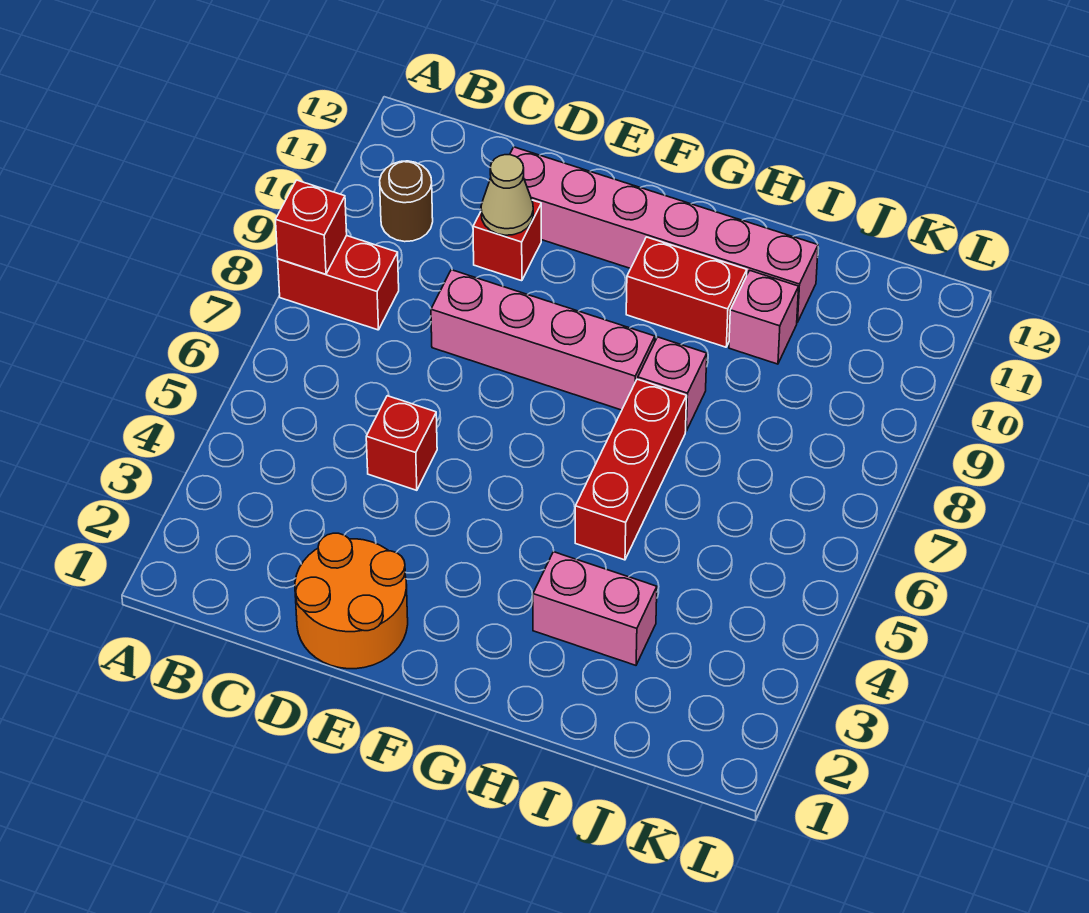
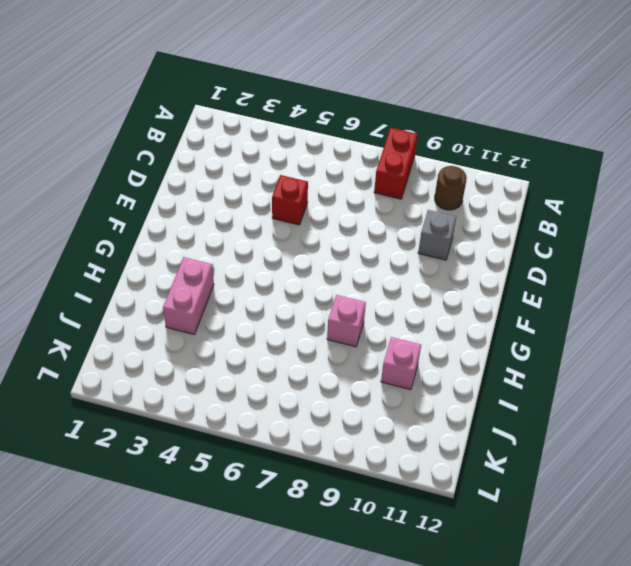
grey brick D10 level 1 -> red brick D10 level 1
none -> orange round brick D1:E2 level 1
none -> pink brick D8:G8 level 1
none -> pink brick D11:I11 level 1

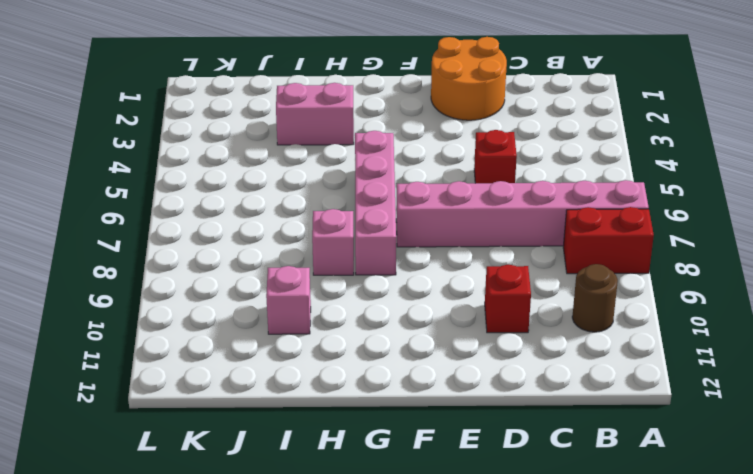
pink brick A7:F7 level 1 -> pink brick D11:I11 level 1
pink brick G5:G8 level 1 -> pink brick D8:G8 level 1
none -> red brick G10:H10 level 1
none -> red brick H5:H7 level 1
none -> red brick A8 level 2

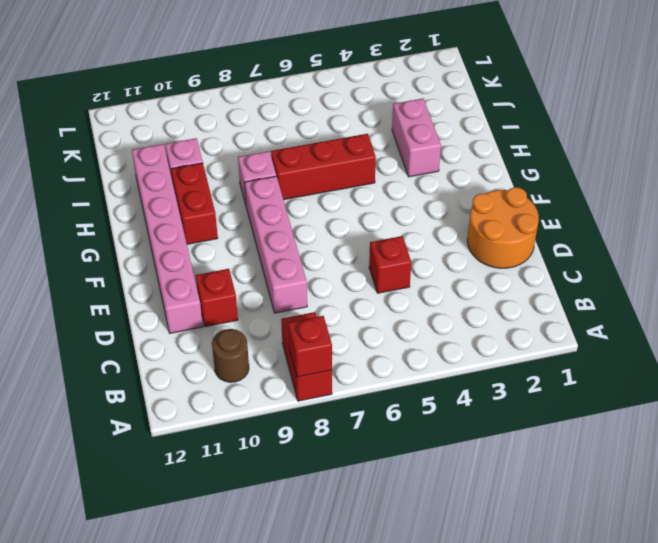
none -> tan cone D10 level 2

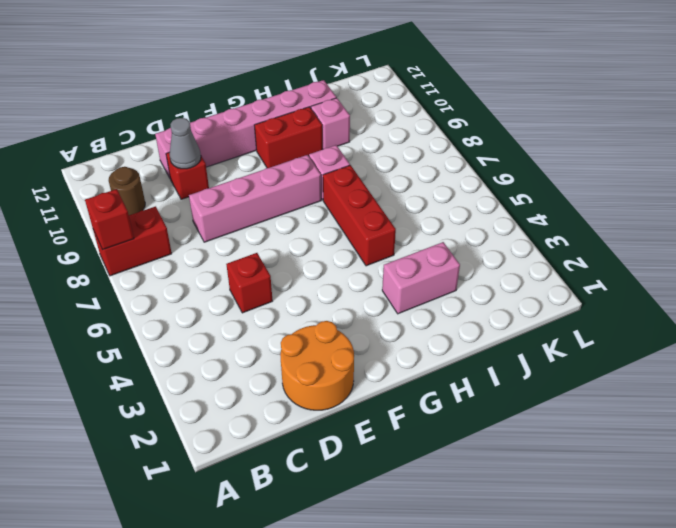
grey cone D10 level 2 -> tan cone D10 level 2

